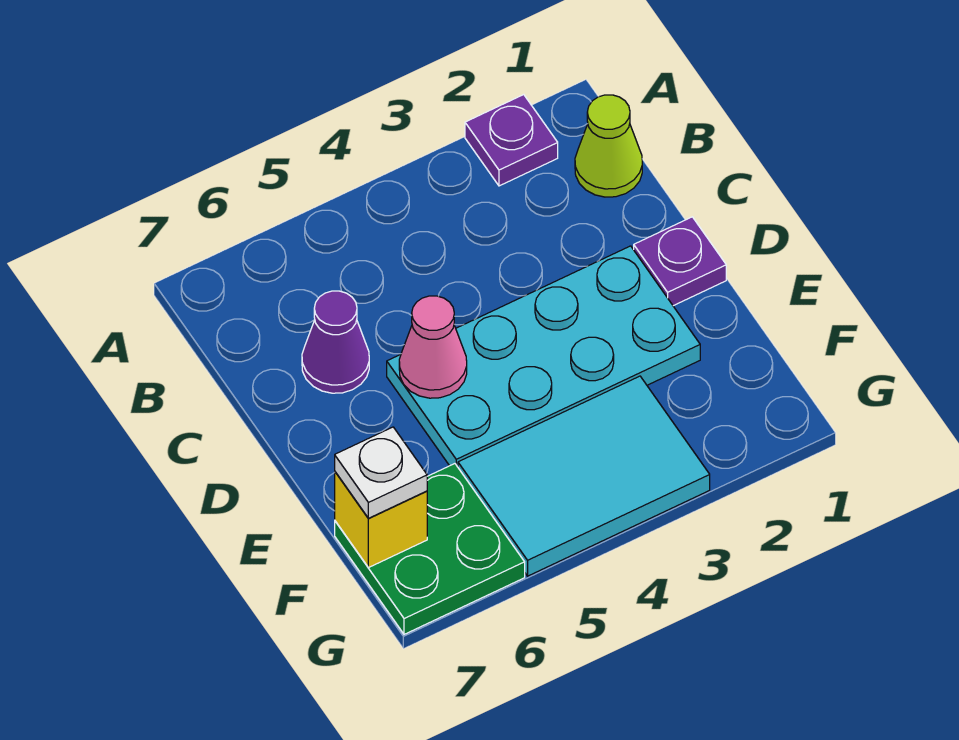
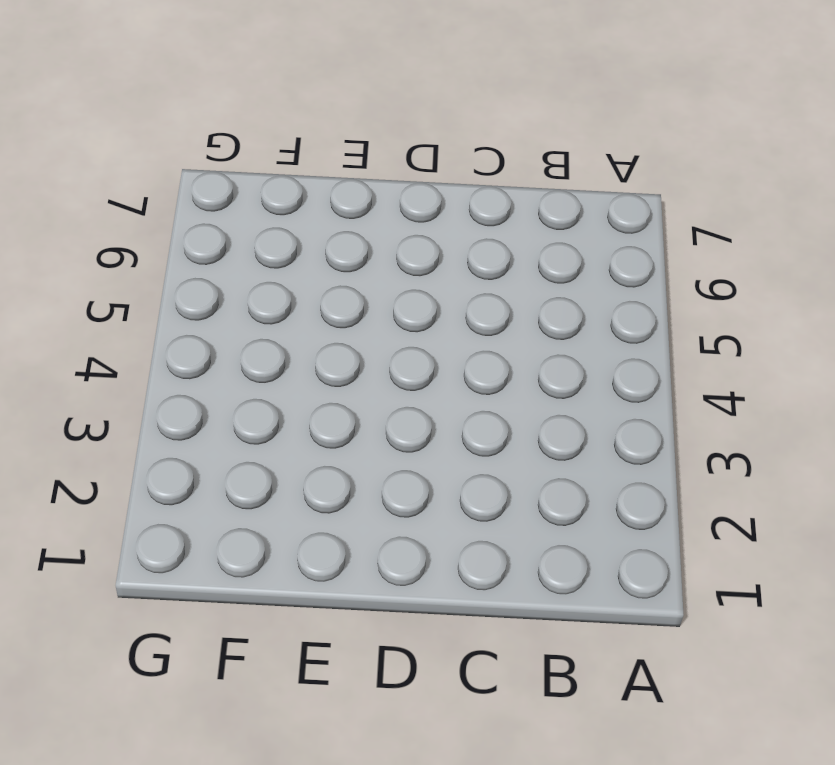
none -> purple plate A2 level 1
none -> lime cone B1 level 1

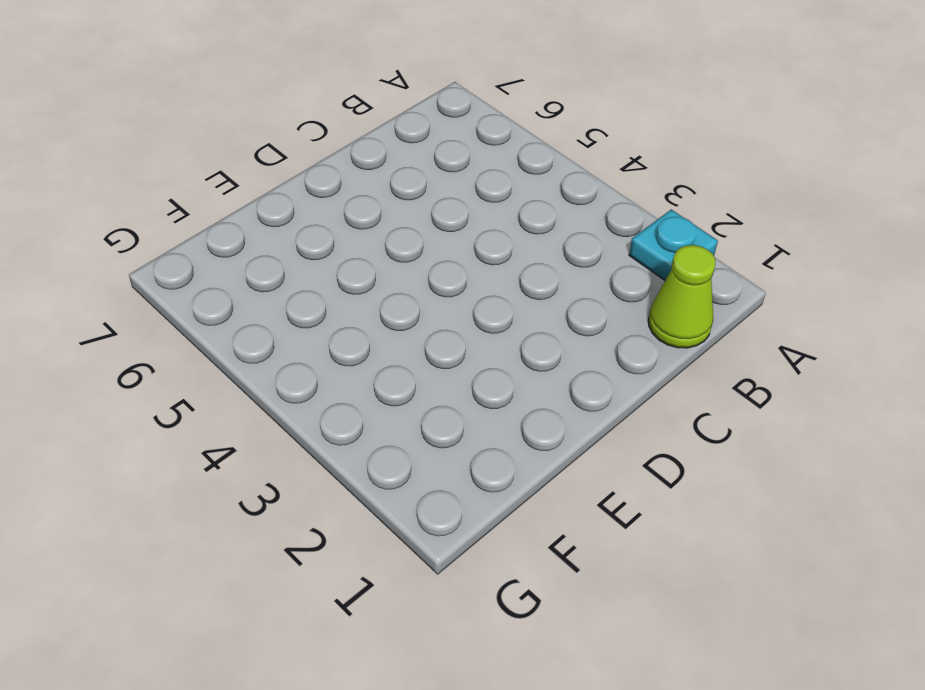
cyan plate A2 level 1 -> purple plate A2 level 1
none -> purple cone C6 level 1
none -> purple plate D1 level 1

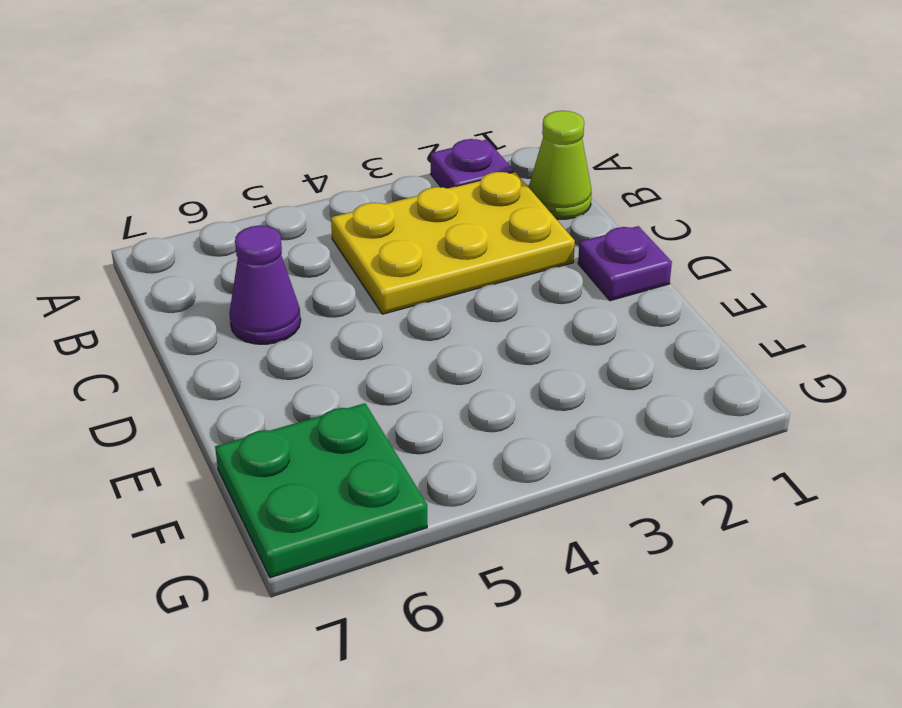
yellow plate B2:C4 level 1 -> none
none -> cyan plate D2:E5 level 1
none -> cyan tile F3:G5 level 1

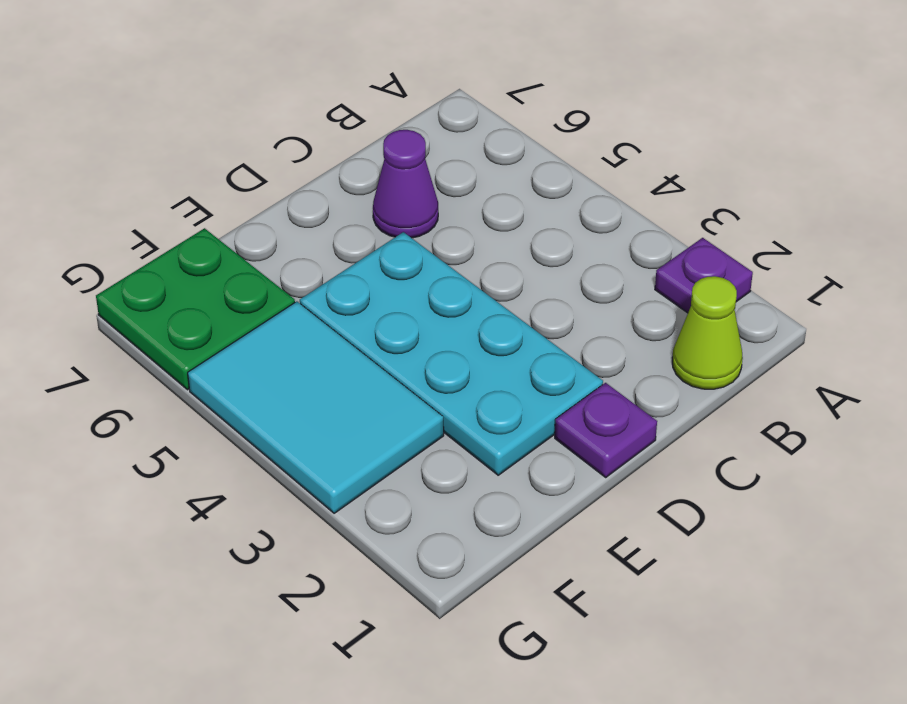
none -> pink cone D5 level 2
none -> yellow brick F7 level 2

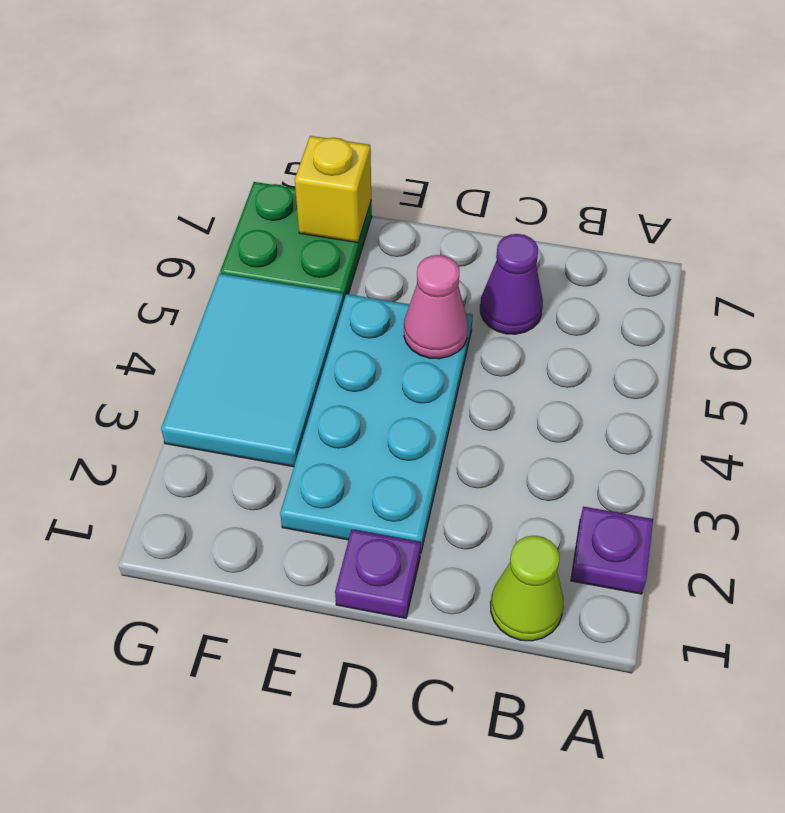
none -> white plate F7 level 3

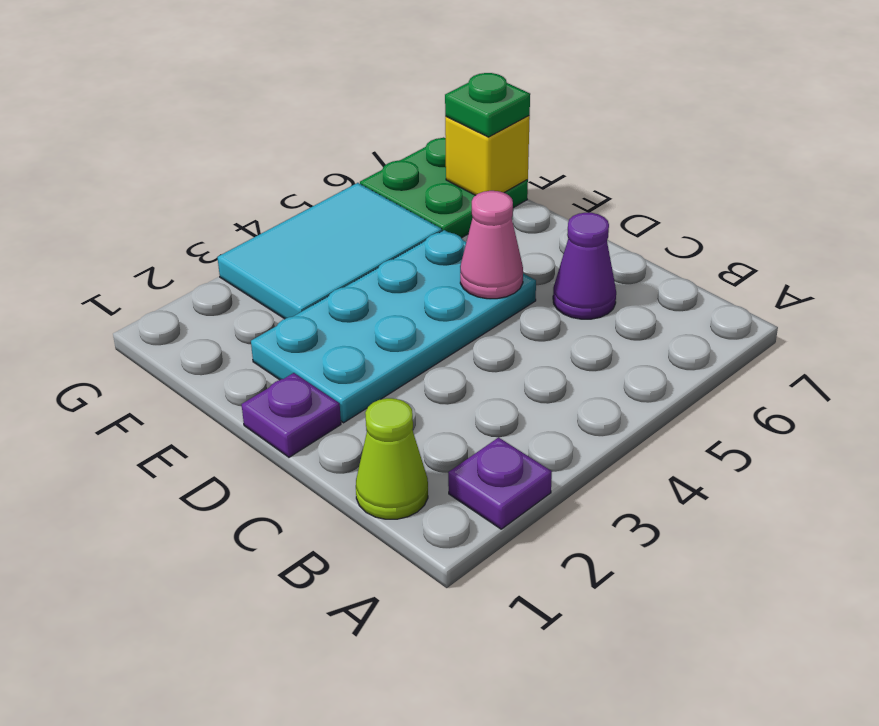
green plate F7 level 3 -> white plate F7 level 3

